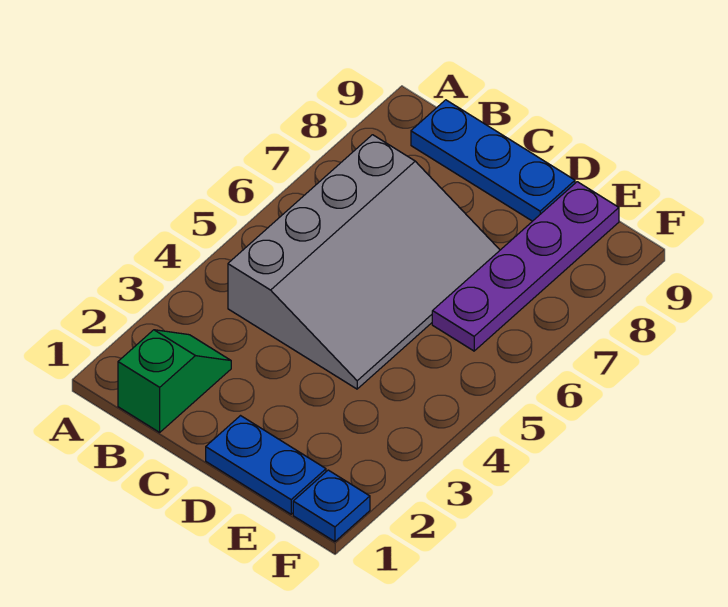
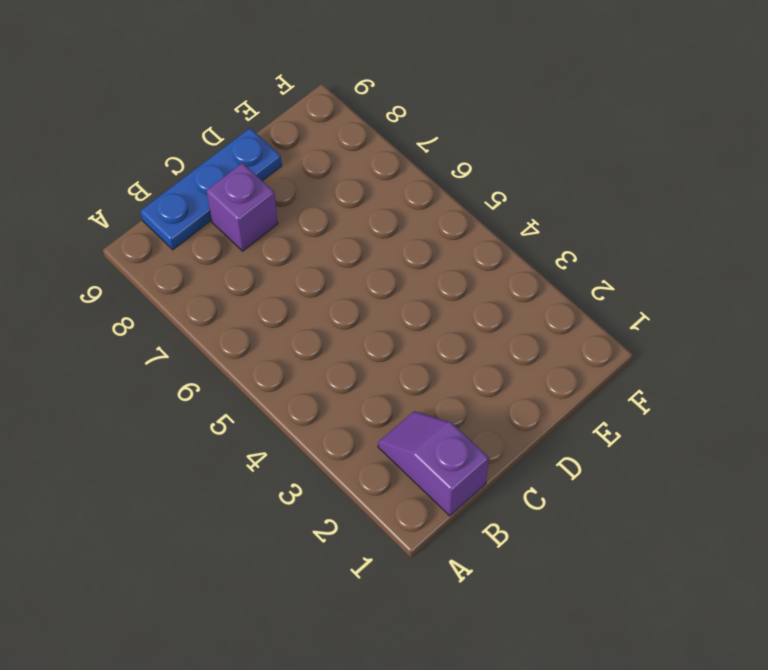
purple slope B1:B2 level 1 top 1 -> green slope B1:B2 level 1 top 1
purple brick C8 level 1 -> none
none -> grey slope B4:D7 level 1 top B
none -> blue plate D1:E1 level 1

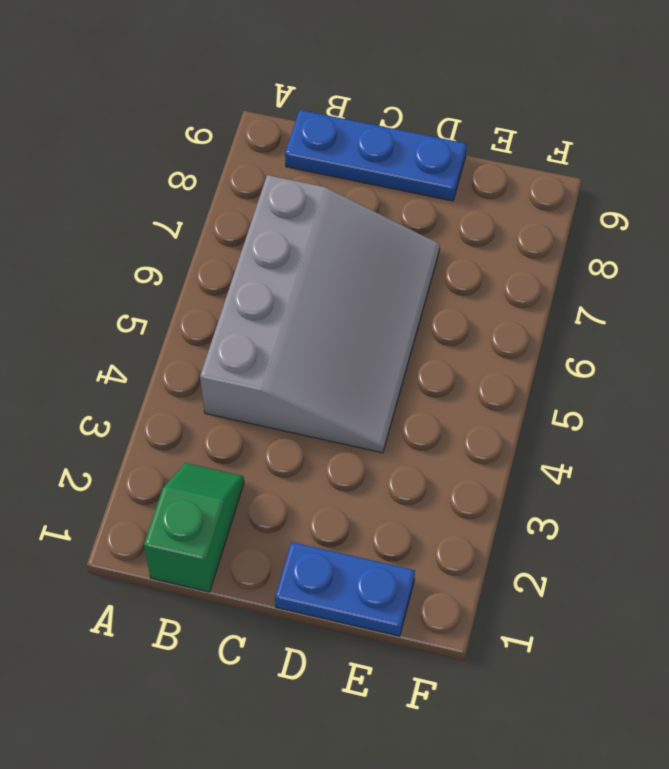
none -> purple plate E6:E9 level 1
none -> blue plate F1 level 1

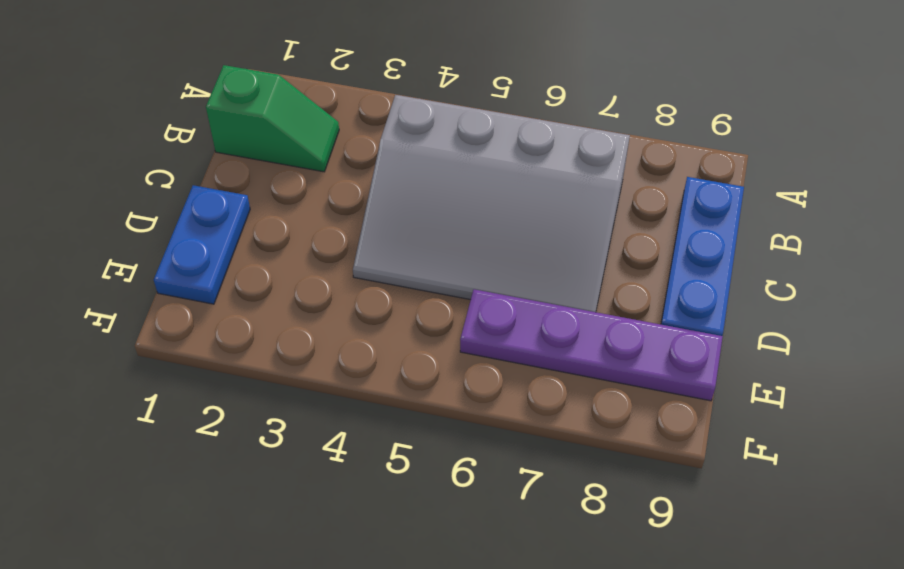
none -> blue plate F1 level 1

